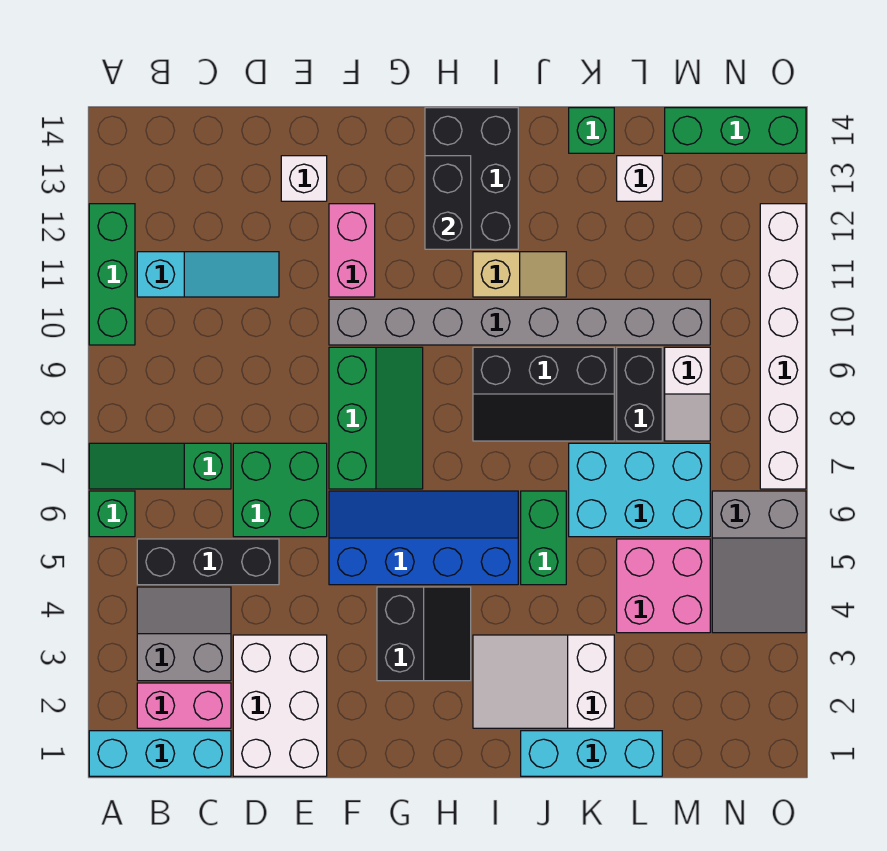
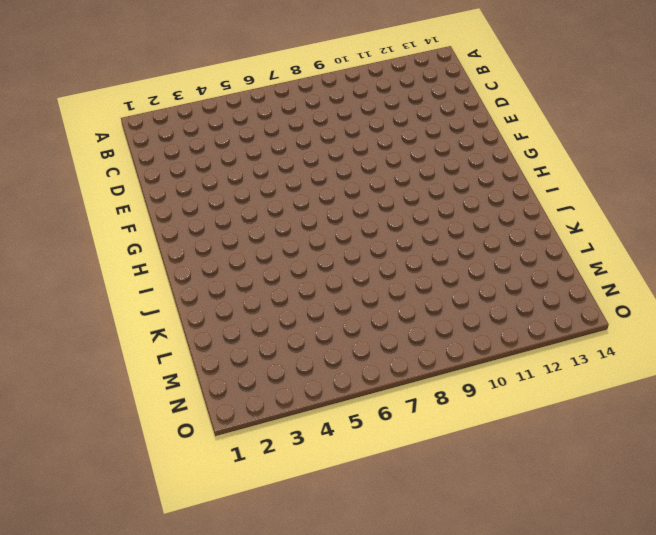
none -> cyan brick A1:C1 level 1
none -> green brick A6 level 1
none -> green slope A7:C7 level 1 top C
none -> green brick A10:A12 level 1

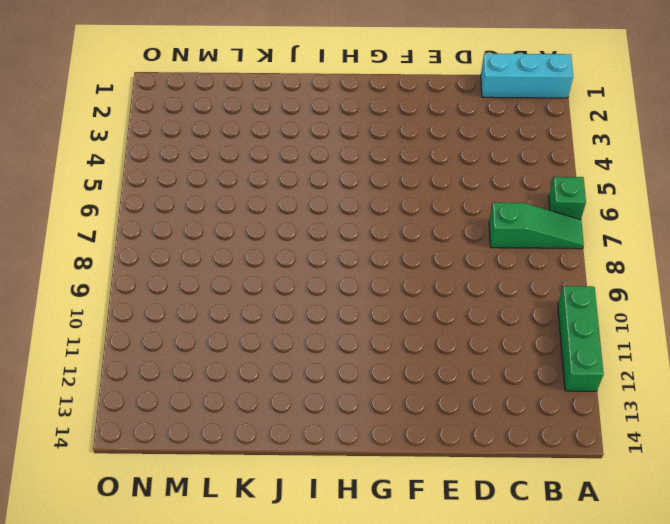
none -> pink brick B2:C2 level 1
none -> grey slope B3:C4 level 1 top 3
none -> black brick B5:D5 level 1
none -> cyan slope B11:D11 level 1 top B

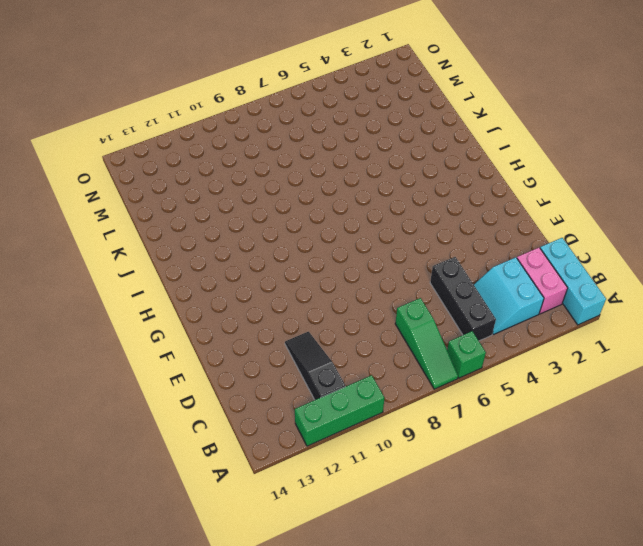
cyan slope B3:C4 level 1 top 3 -> grey slope B3:C4 level 1 top 3
black slope B11:D11 level 1 top B -> cyan slope B11:D11 level 1 top B
none -> white brick D1:E3 level 1
none -> green brick D6:E7 level 1
none -> white brick E13 level 1
none -> blue slope F5:I6 level 1 top 5

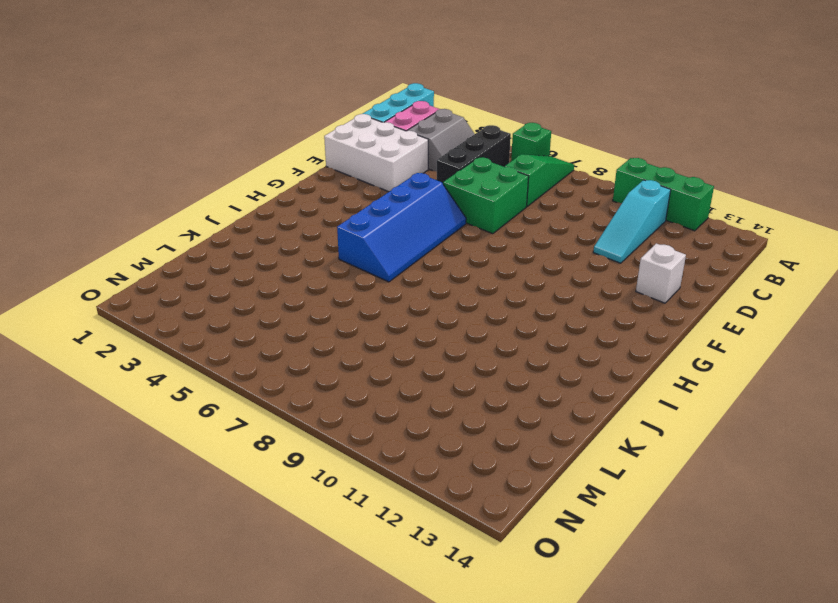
none -> green slope F7:G9 level 1 top F
none -> grey brick F10:M10 level 1
none -> pink brick F11:F12 level 1
none -> black slope G3:H4 level 1 top G

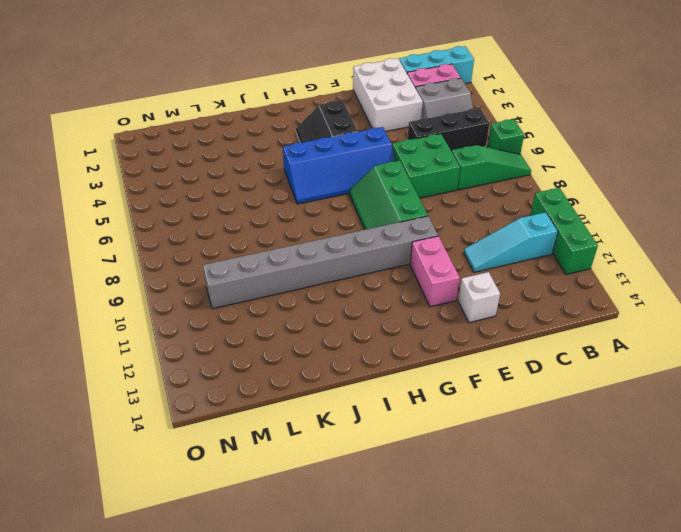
none -> black brick H12:I14 level 1
none -> white slope I2:K3 level 1 top K
none -> black slope I8:K9 level 1 top 9
none -> tan slope I11:J11 level 1 top I

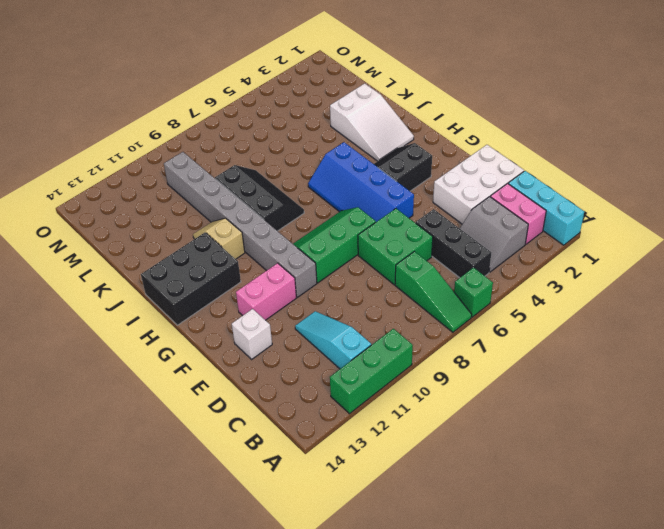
none -> cyan brick J1:L1 level 1
none -> green brick J5:J6 level 1
none -> cyan brick K6:M7 level 1
none -> green brick K14 level 1

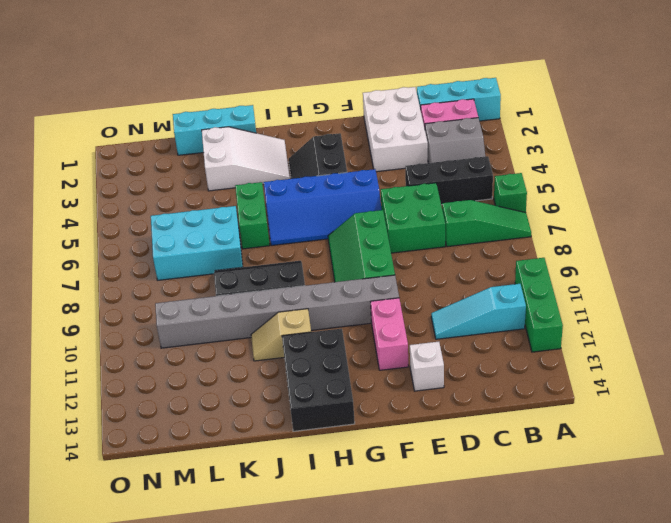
none -> green brick K14 level 1
none -> pink brick L4:M5 level 1
none -> black brick L8:L9 level 1
none -> white brick L13 level 1

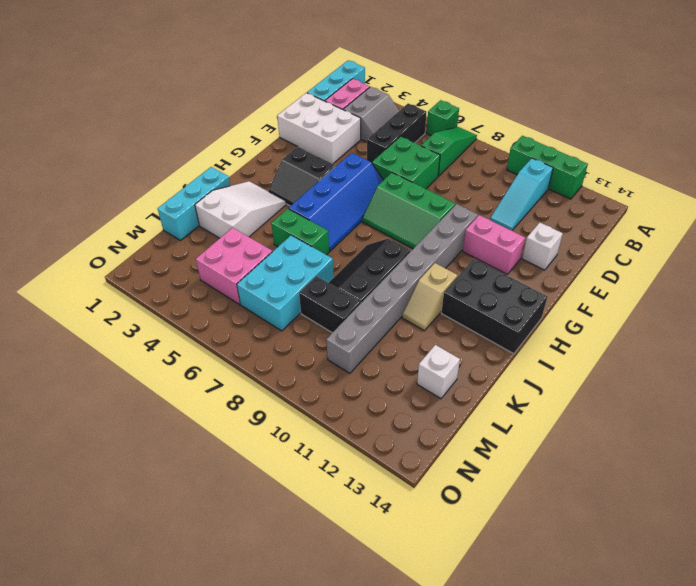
none -> green brick K14 level 1
none -> white slope M8:M9 level 1 top 9
none -> green brick M14:O14 level 1
none -> grey slope N4:O6 level 1 top 6

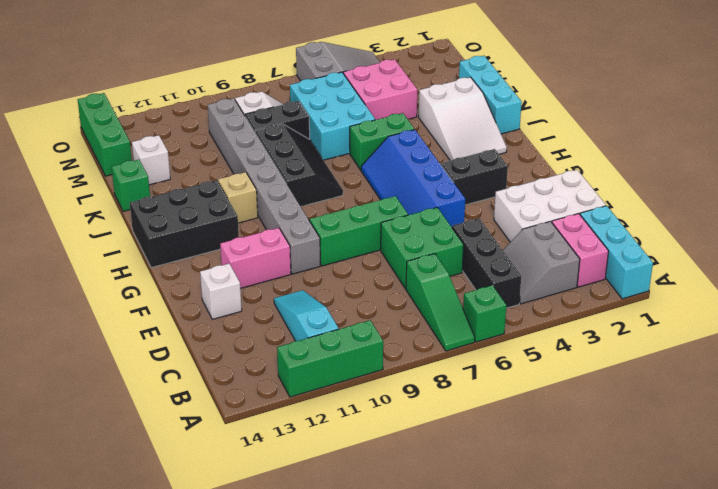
none -> white brick O7:O12 level 1
none -> black brick H12:H13 level 2

